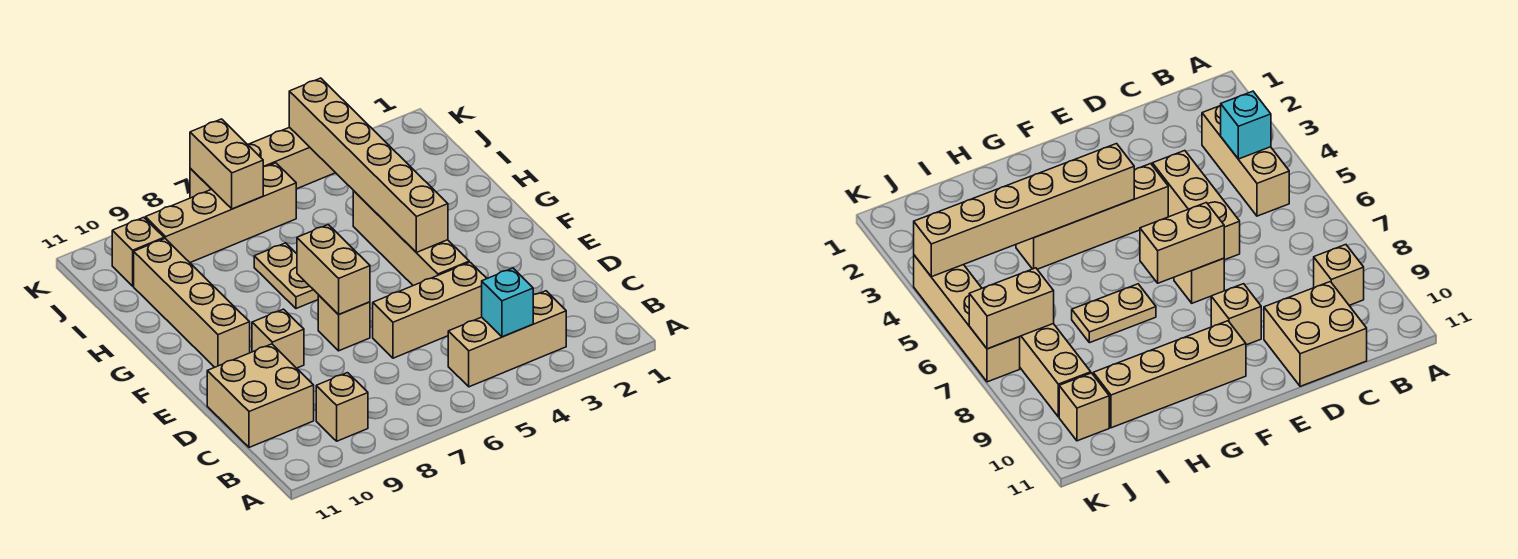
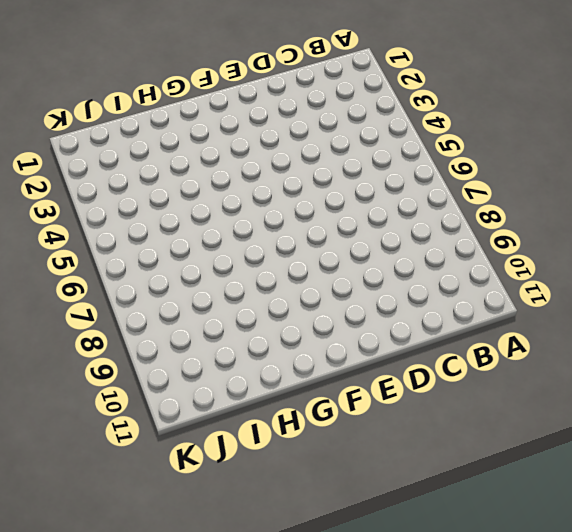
none -> tan brick B3:B5 level 1
none -> tan brick B9 level 1
none -> tan brick C10:D11 level 1

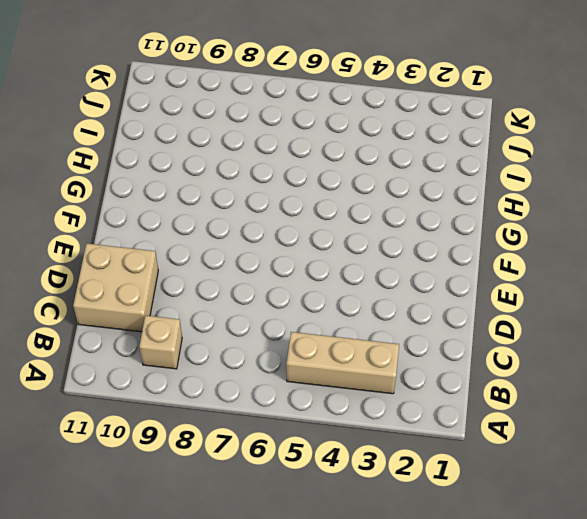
none -> tan brick D4:D6 level 1
none -> tan brick E4:H4 level 1
none -> tan brick E7 level 1

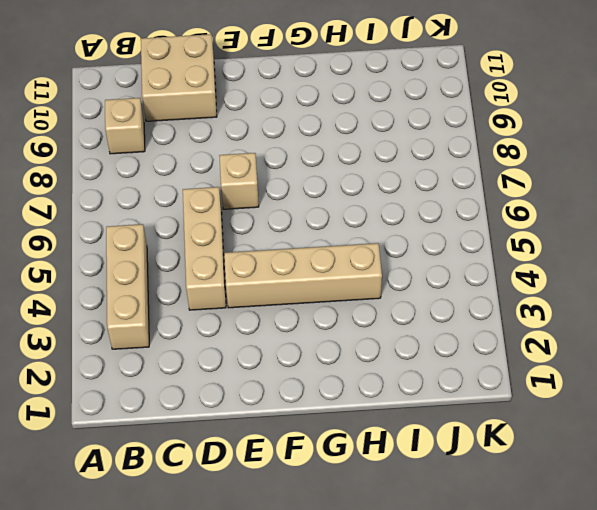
none -> tan brick E9 level 1
none -> tan brick F10:I10 level 1
none -> tan plate G7:H7 level 1

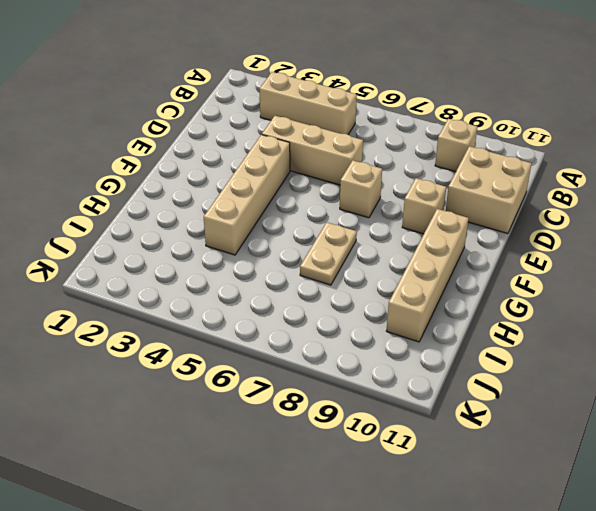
none -> tan brick J6:J9 level 1
none -> tan brick J10 level 1
none -> tan brick K4:K7 level 1

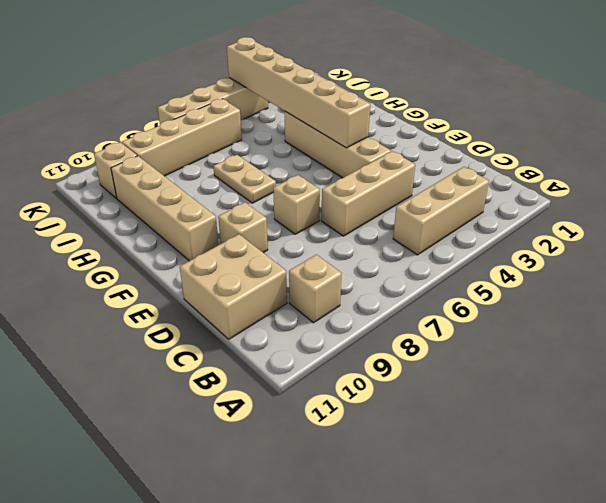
none -> cyan brick B4 level 2
none -> tan brick E7:F7 level 2
none -> tan brick J7:K7 level 2

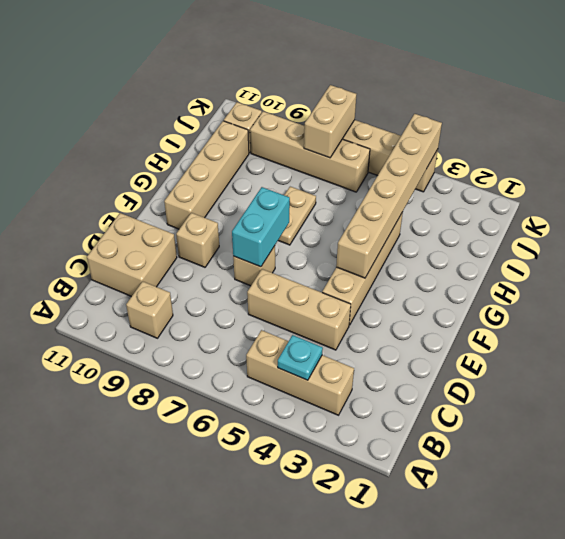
cyan plate B4 level 2 -> cyan brick B4 level 2
cyan brick E7:F7 level 2 -> tan brick E7:F7 level 2

